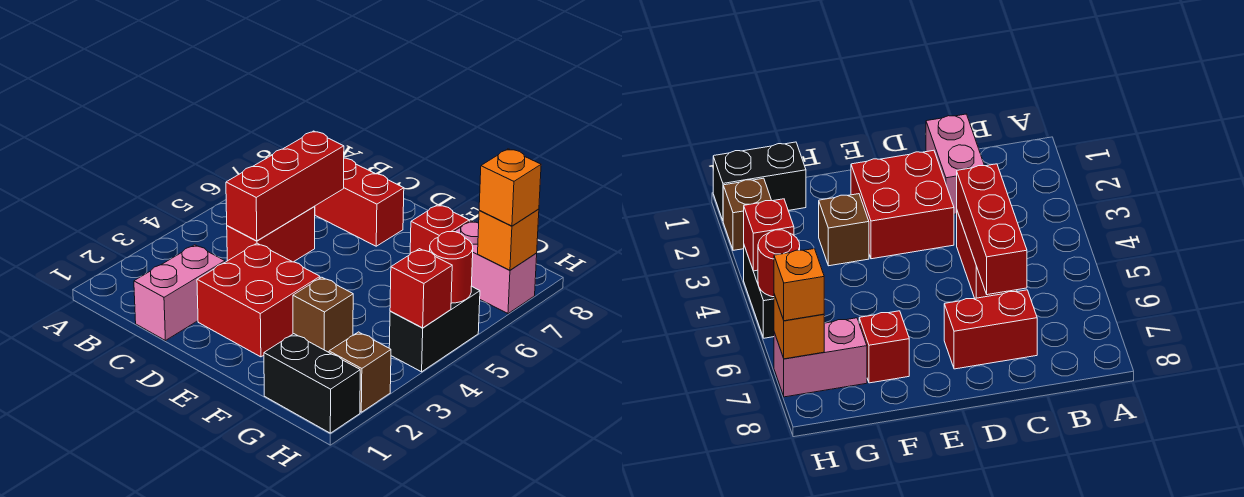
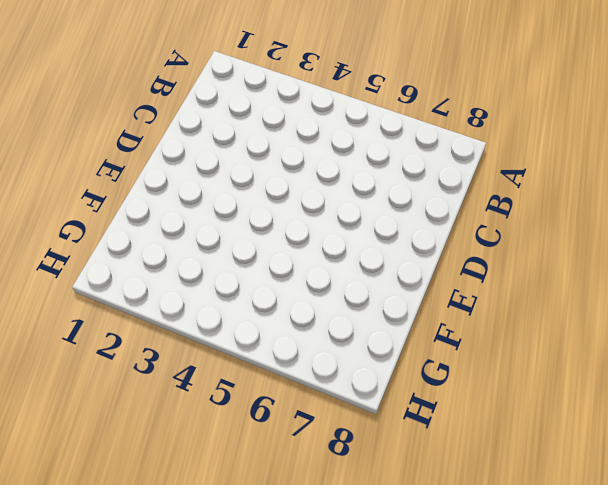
none -> pink brick C1:C2 level 1
none -> red brick C4:C5 level 1
none -> red brick C7:D7 level 1

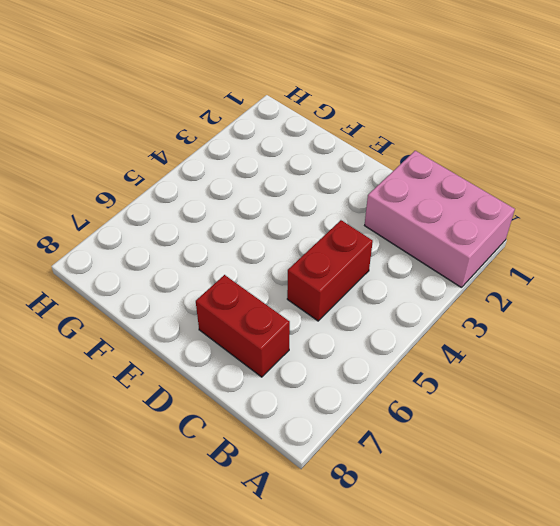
pink brick A1:C2 level 1 -> pink brick C1:C2 level 1
none -> red brick D2:E3 level 1
none -> brown brick F3 level 1
none -> red brick F7 level 1

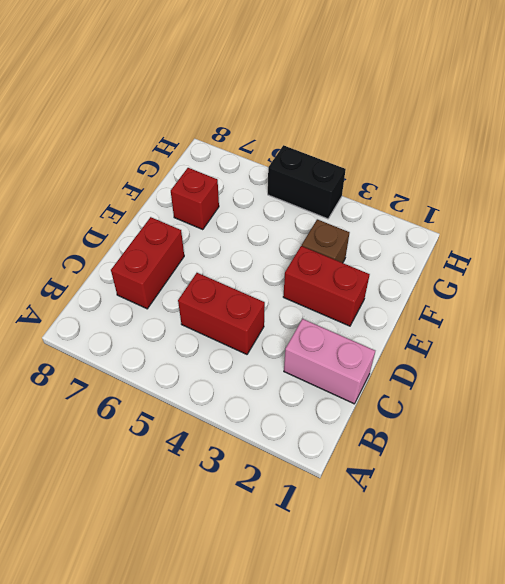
red brick E2:E3 level 1 -> red brick D2:E3 level 1
none -> black brick G1:H1 level 1
none -> pink brick G7:H7 level 1
none -> brown brick H2 level 1

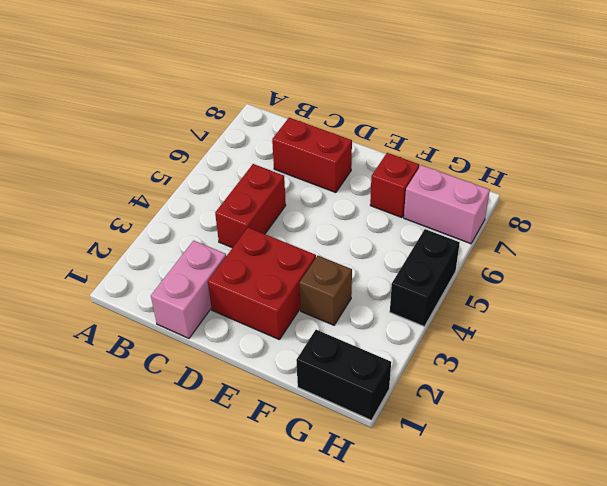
none -> brown brick H2 level 1
none -> red brick C4:C6 level 2
none -> red brick H4 level 2

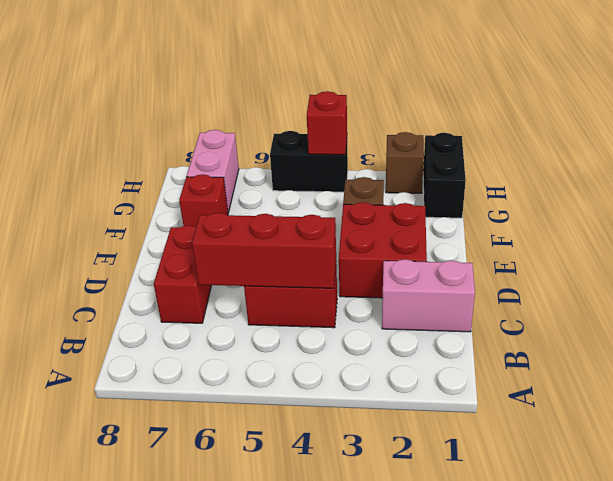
none -> red round brick H5 level 2
none -> orange brick H7 level 2
none -> orange brick H7 level 3

